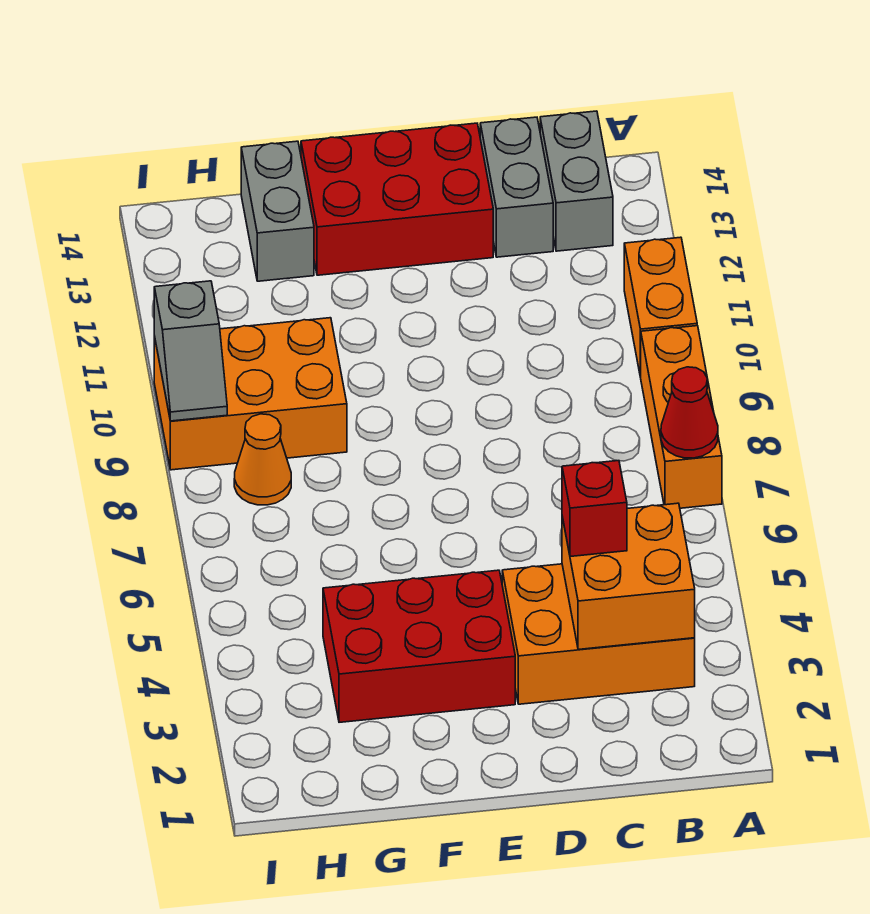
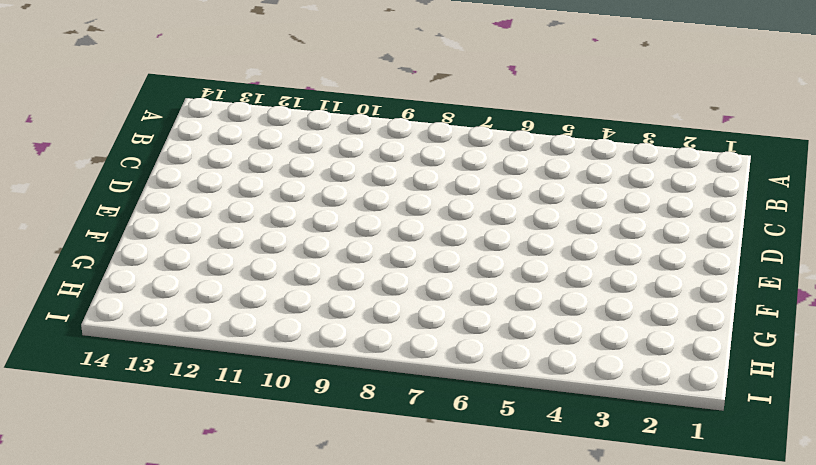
none -> orange brick A7:A9 level 1
none -> orange brick A10:A11 level 1
none -> orange brick B3:D4 level 1

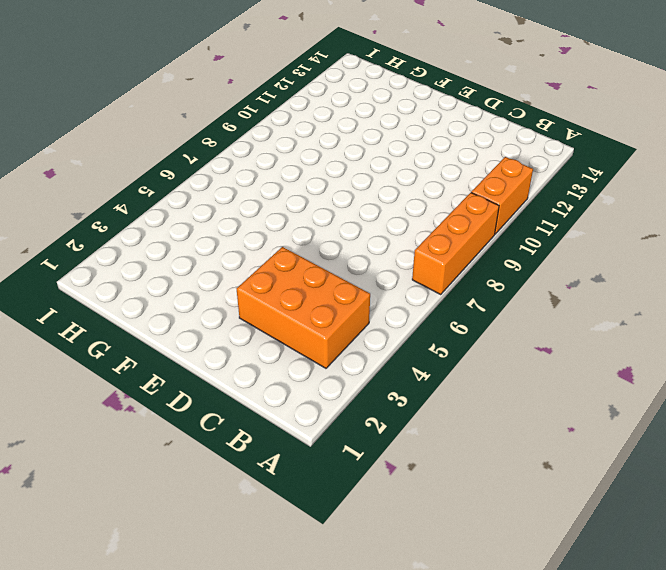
none -> grey brick B13:B14 level 1
none -> grey brick C13:C14 level 1
none -> red brick D13:F14 level 1

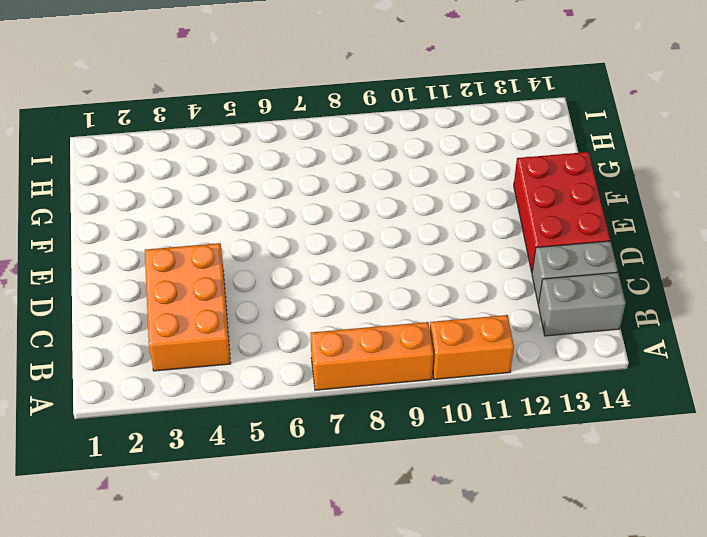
none -> red brick E3:G4 level 1
none -> orange brick G9:I10 level 1
none -> grey brick G13:G14 level 1

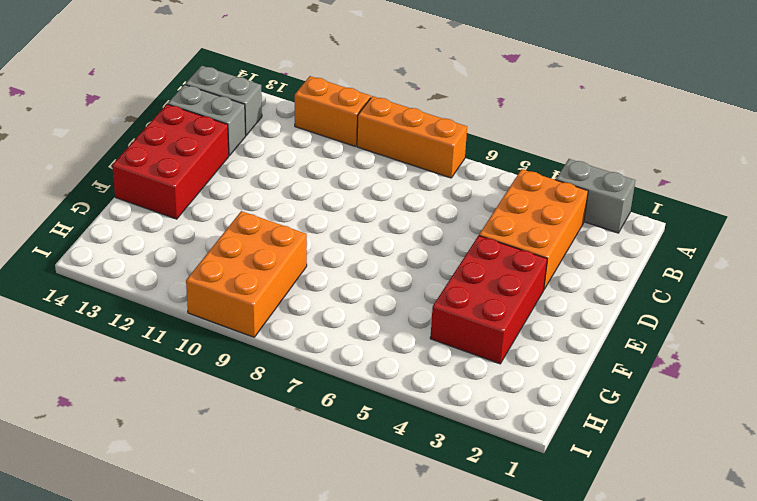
grey brick A2:A3 level 1 -> grey brick G13:G14 level 1
none -> orange cone H8 level 1
none -> red cone A7 level 2
none -> orange brick B3:C4 level 2

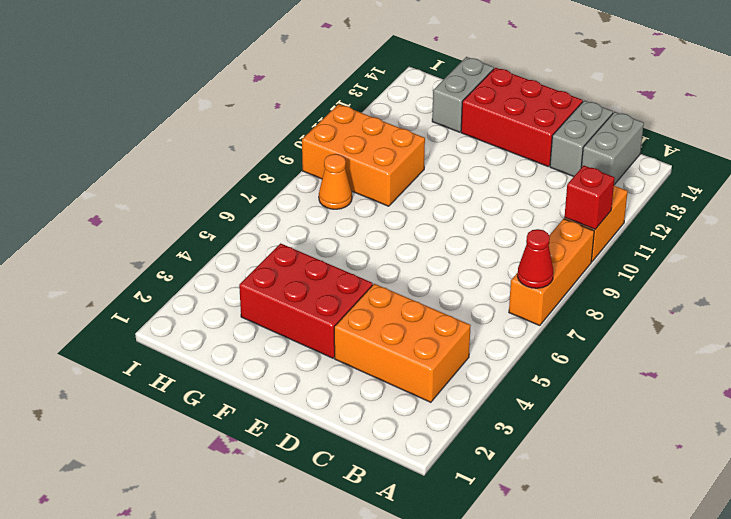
red brick A10 level 2 -> red brick C4 level 3
none -> orange brick B3:C4 level 2
none -> grey slope I9:I10 level 2 top 10

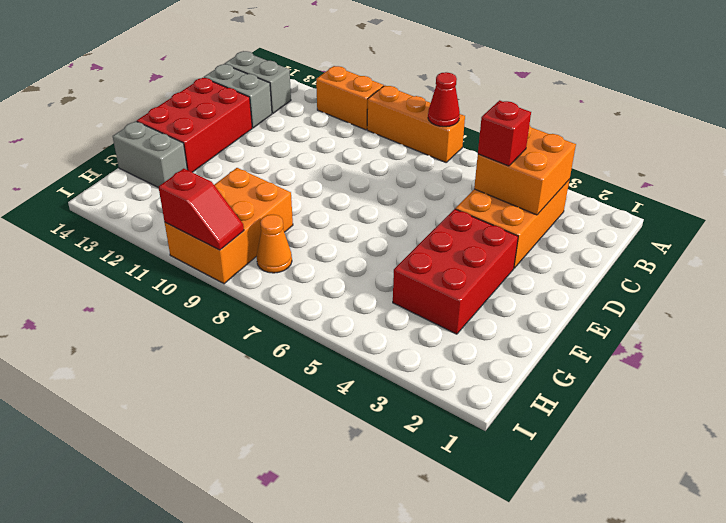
red slope I9:I10 level 2 top 10 -> grey slope I9:I10 level 2 top 10

